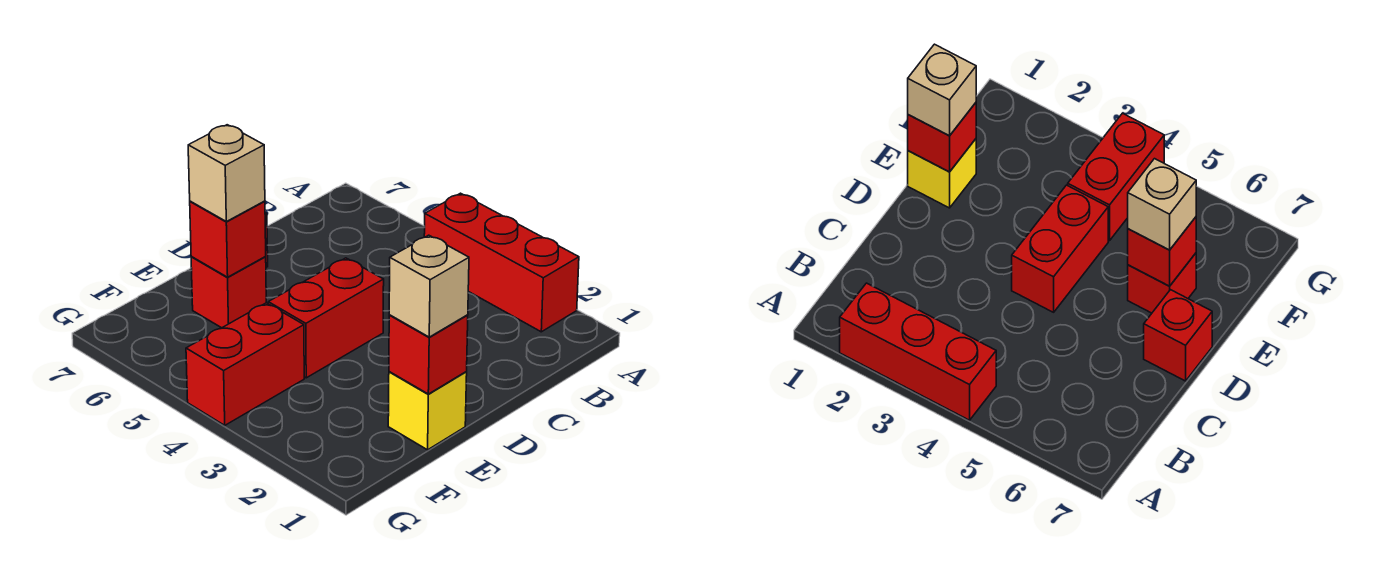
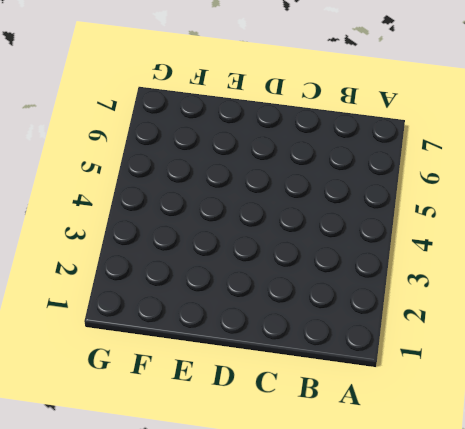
none -> red brick A2:A4 level 1
none -> red brick D4:E4 level 1

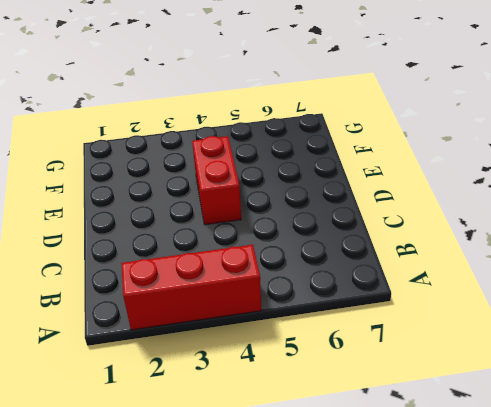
none -> red brick D7 level 1
none -> yellow brick E1 level 1

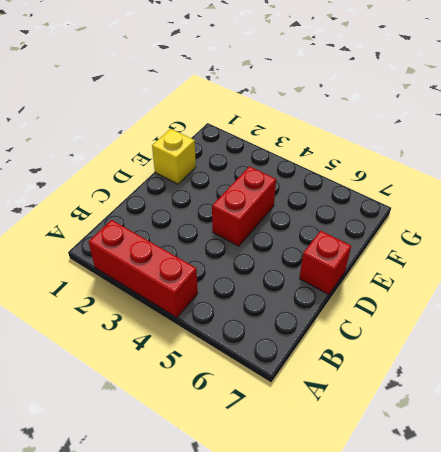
none -> red brick E6 level 1
none -> red brick F4:G4 level 1

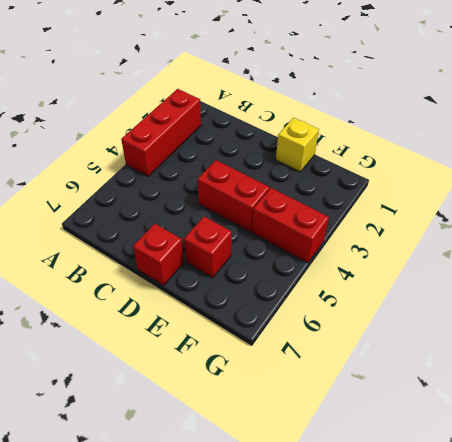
none -> red brick E1 level 2
none -> red brick E6 level 2

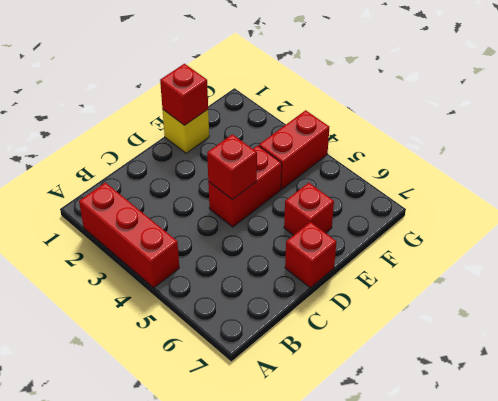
red brick D4 level 2 -> red brick E6 level 2
none -> tan brick E1 level 3
none -> tan brick E6 level 3

